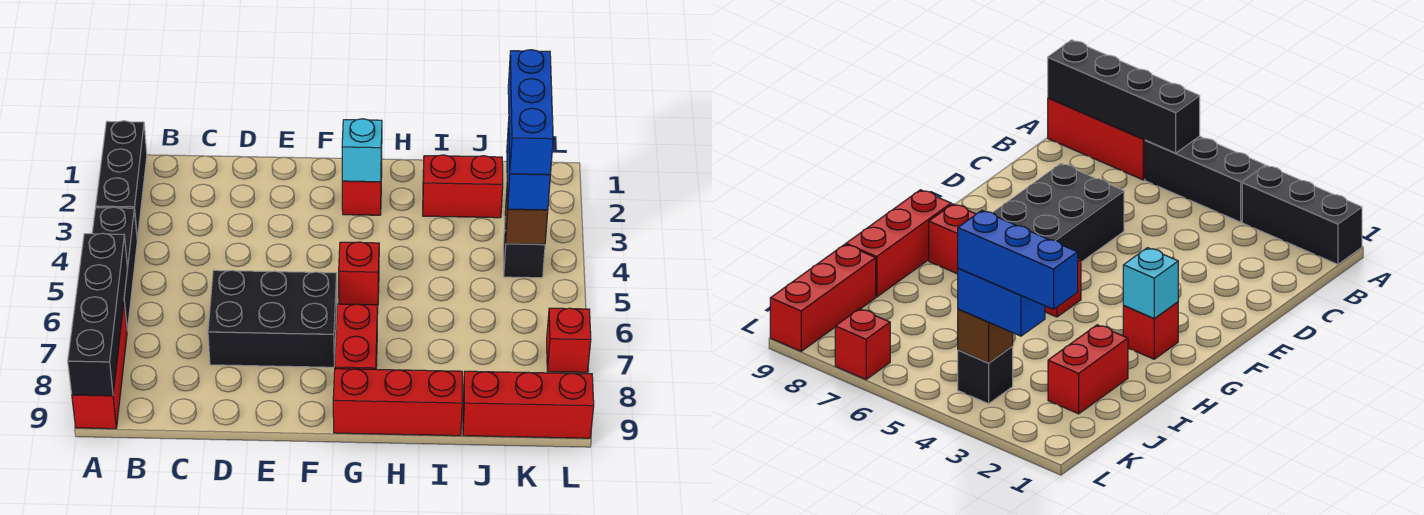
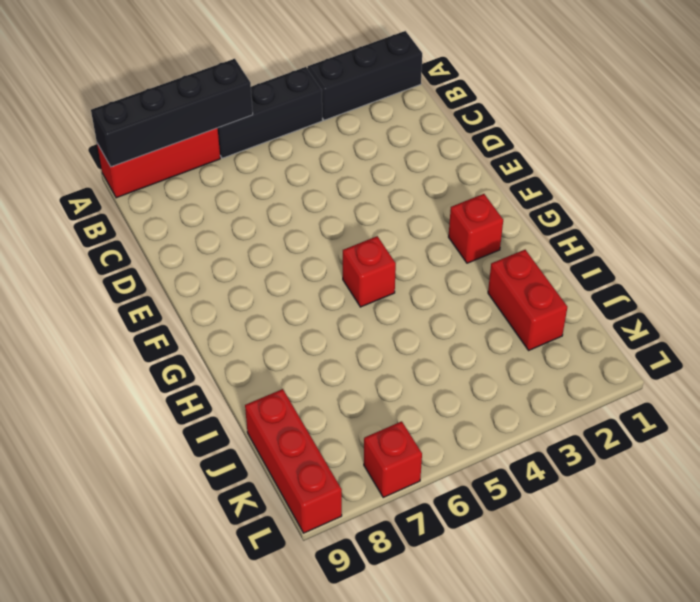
none -> black brick D6:F7 level 1
none -> red brick G7:G8 level 1
none -> red brick G9:I9 level 1

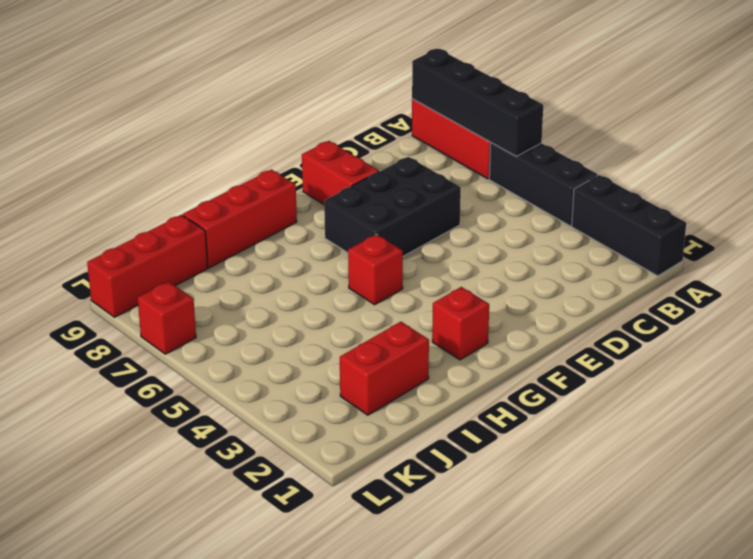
red brick E8:E9 level 1 -> red brick G7:G8 level 1
none -> black brick K4 level 1
none -> cyan brick G2 level 2
none -> brown brick K4 level 2

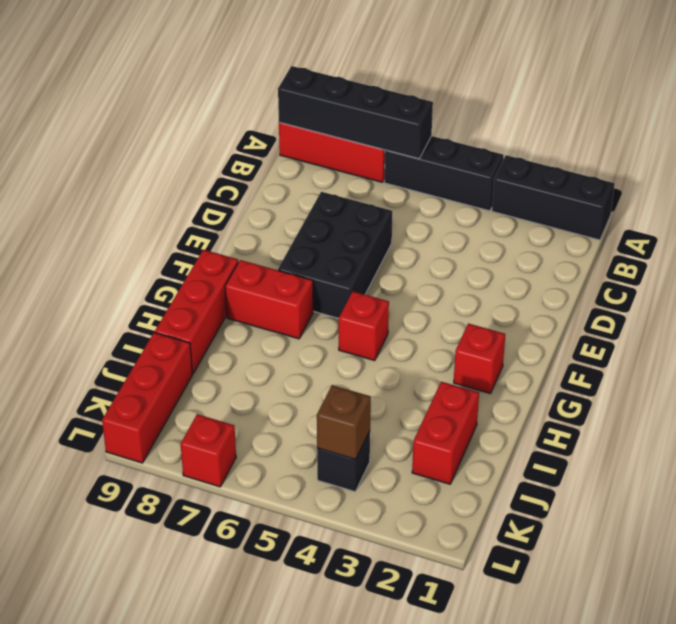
none -> cyan brick G2 level 2
none -> blue brick K3:K4 level 3
none -> blue brick K2:K4 level 4

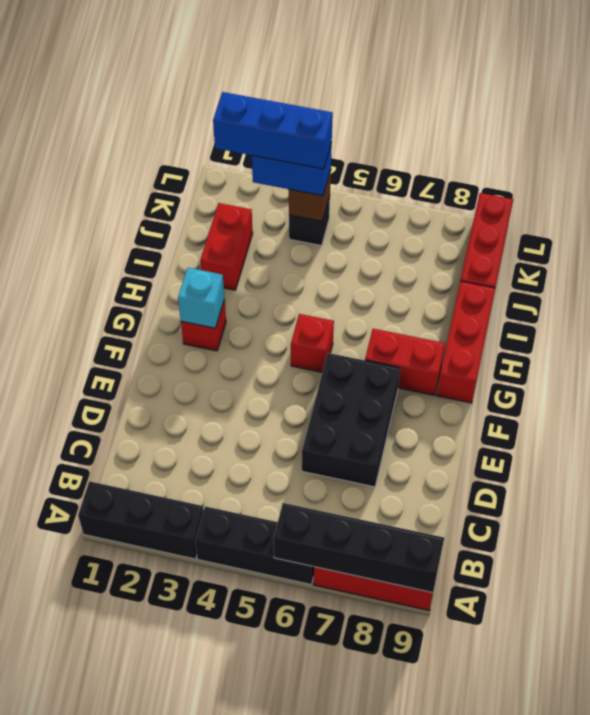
none -> red brick L7 level 1

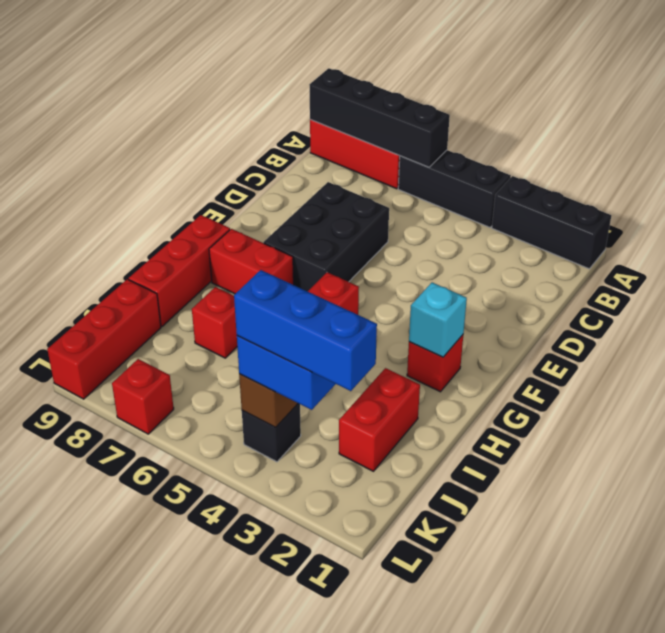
red brick I7 level 1 -> none

